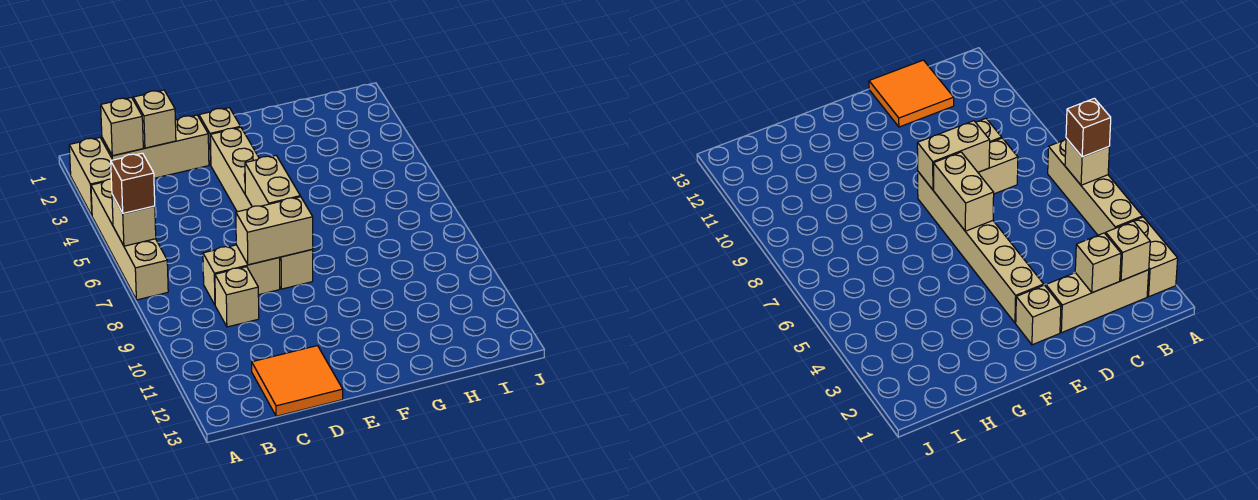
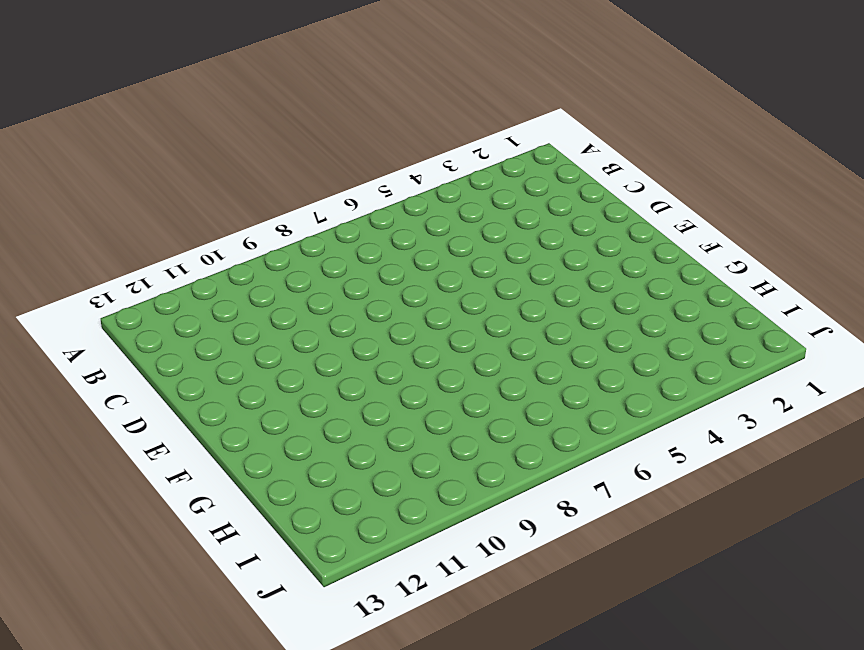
none -> tan brick A2:A3 level 1
none -> tan brick A4:A7 level 1
none -> tan brick B2:D2 level 1

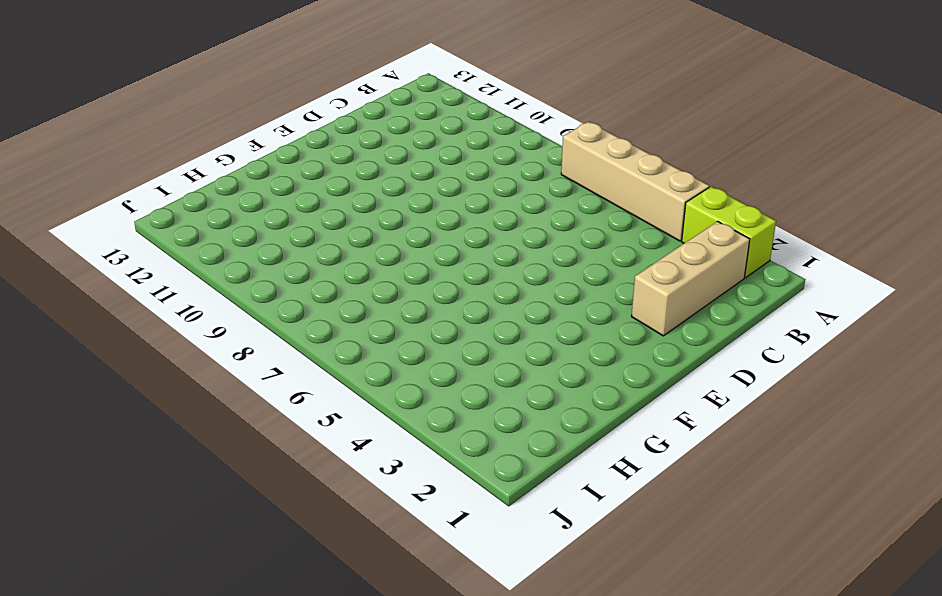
lime brick A2:A3 level 1 -> tan brick A2:A3 level 1
none -> tan brick C8:D8 level 1
none -> tan brick C9 level 1
none -> orange tile C12:D13 level 1

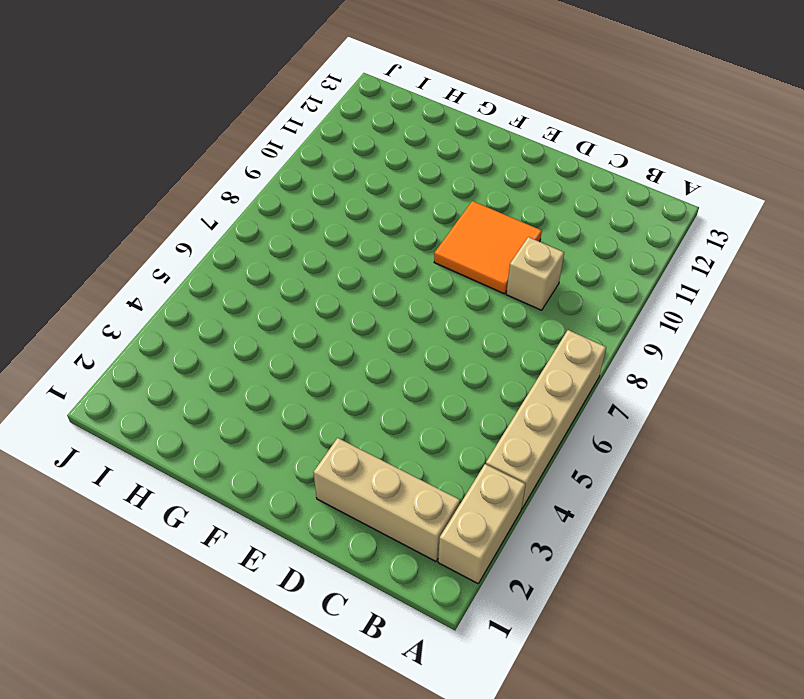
orange tile D9:E10 level 1 -> orange tile C12:D13 level 1
none -> tan brick C8:D8 level 1
none -> tan brick E2 level 1
none -> tan brick E3:E8 level 1

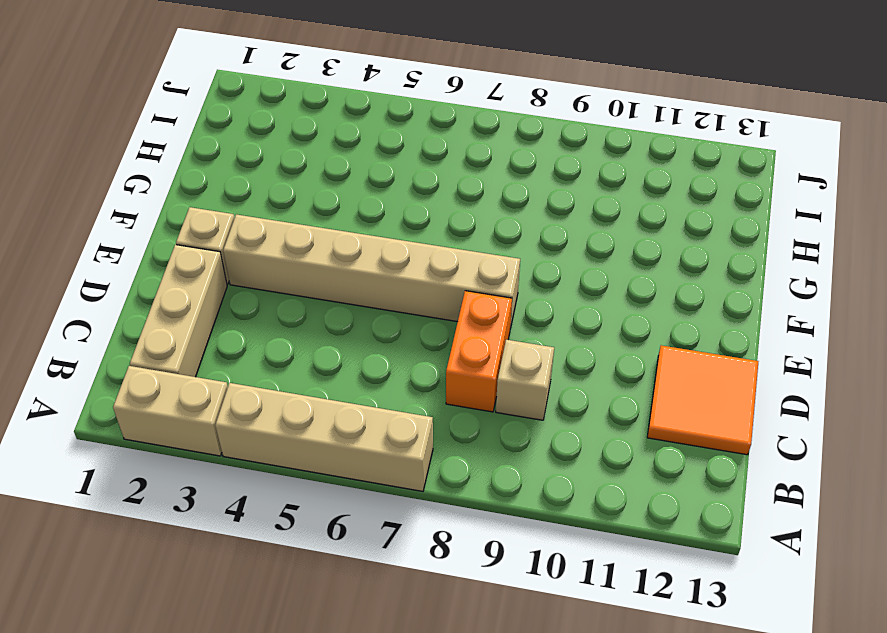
orange brick C8:D8 level 1 -> tan brick C8:D8 level 1
none -> tan brick A6 level 2
none -> tan brick B2 level 2
none -> tan brick C2 level 2

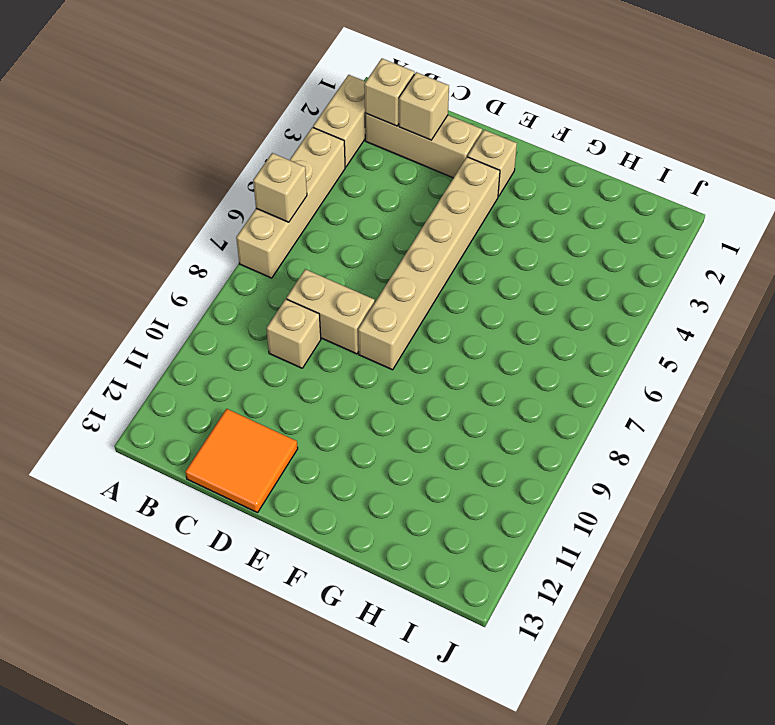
none -> tan brick D8:E8 level 2
none -> tan brick E6:E7 level 2
none -> brown brick A6 level 3

